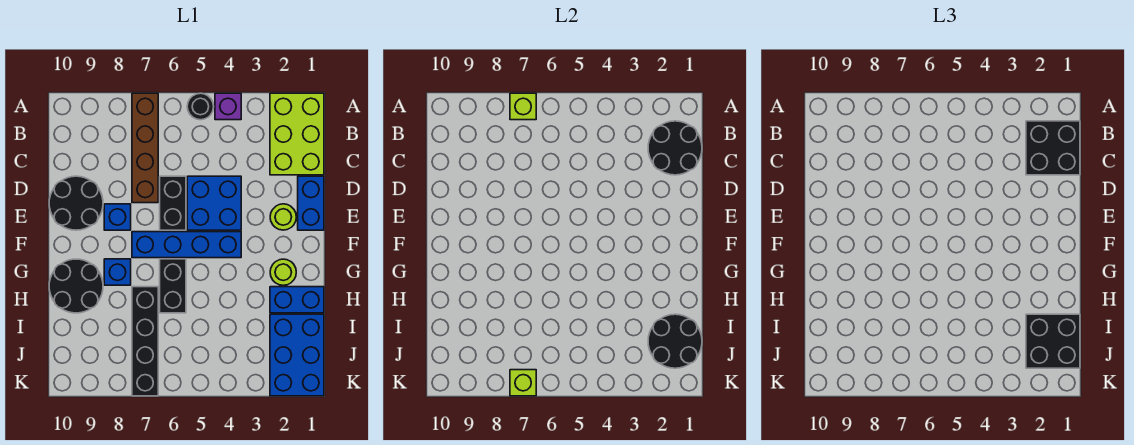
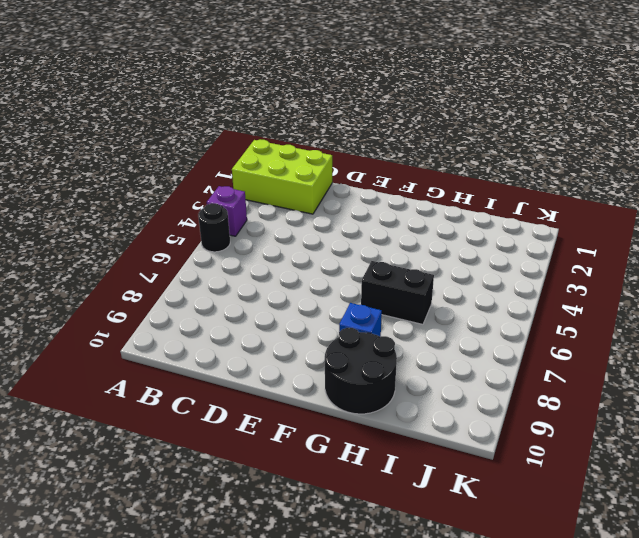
none -> brown brick A7:D7 level 1
none -> blue brick D1:E1 level 1
none -> blue brick D4:E5 level 1

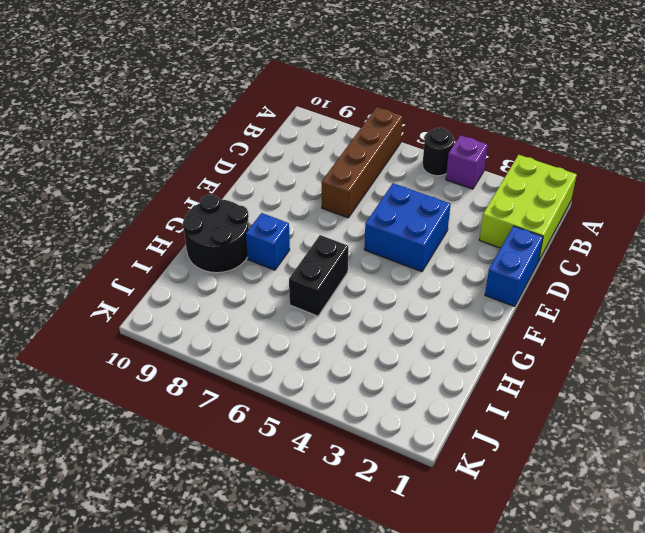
none -> black brick D6:E6 level 1
none -> black round brick D9:E10 level 1
none -> lime round brick E2 level 1

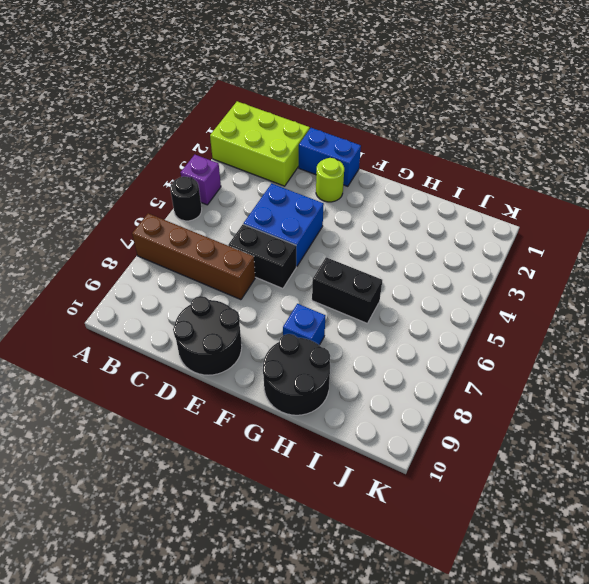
none -> blue brick E8 level 1
none -> blue brick F4:F7 level 1
none -> lime round brick G2 level 1

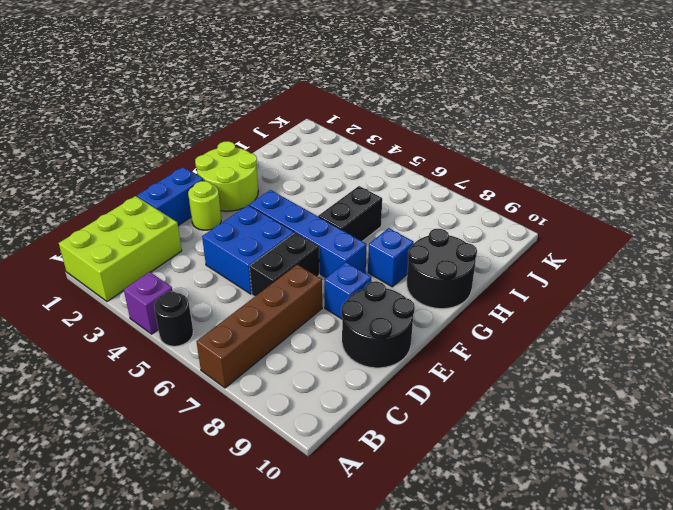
lime round brick F1:G2 level 1 -> lime round brick G2 level 1
none -> blue brick H1:H2 level 1
none -> black brick H7:K7 level 1
none -> blue brick I1:K2 level 1

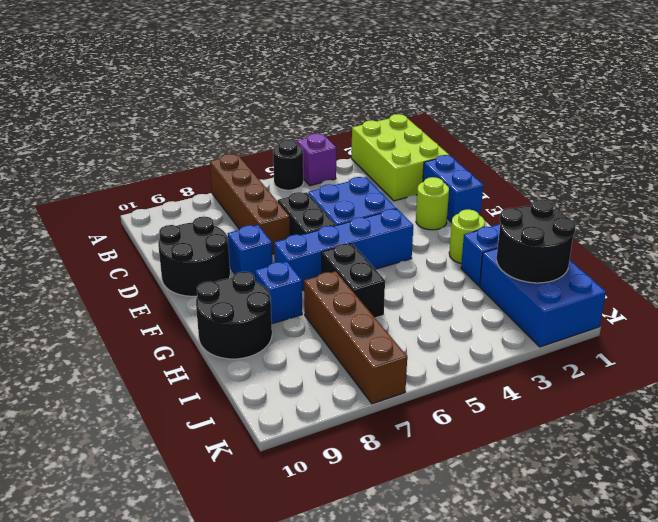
brown brick H7:K7 level 1 -> black brick H7:K7 level 1
none -> lime brick A7 level 2
none -> black round brick B1:C2 level 2
none -> lime brick K7 level 2

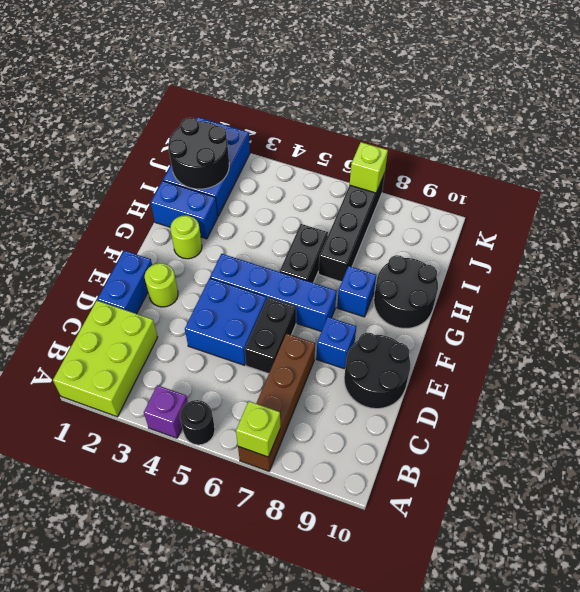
none -> black round brick B1:C2 level 2
none -> black brick B1:C2 level 3
none -> black brick I1:J2 level 3

